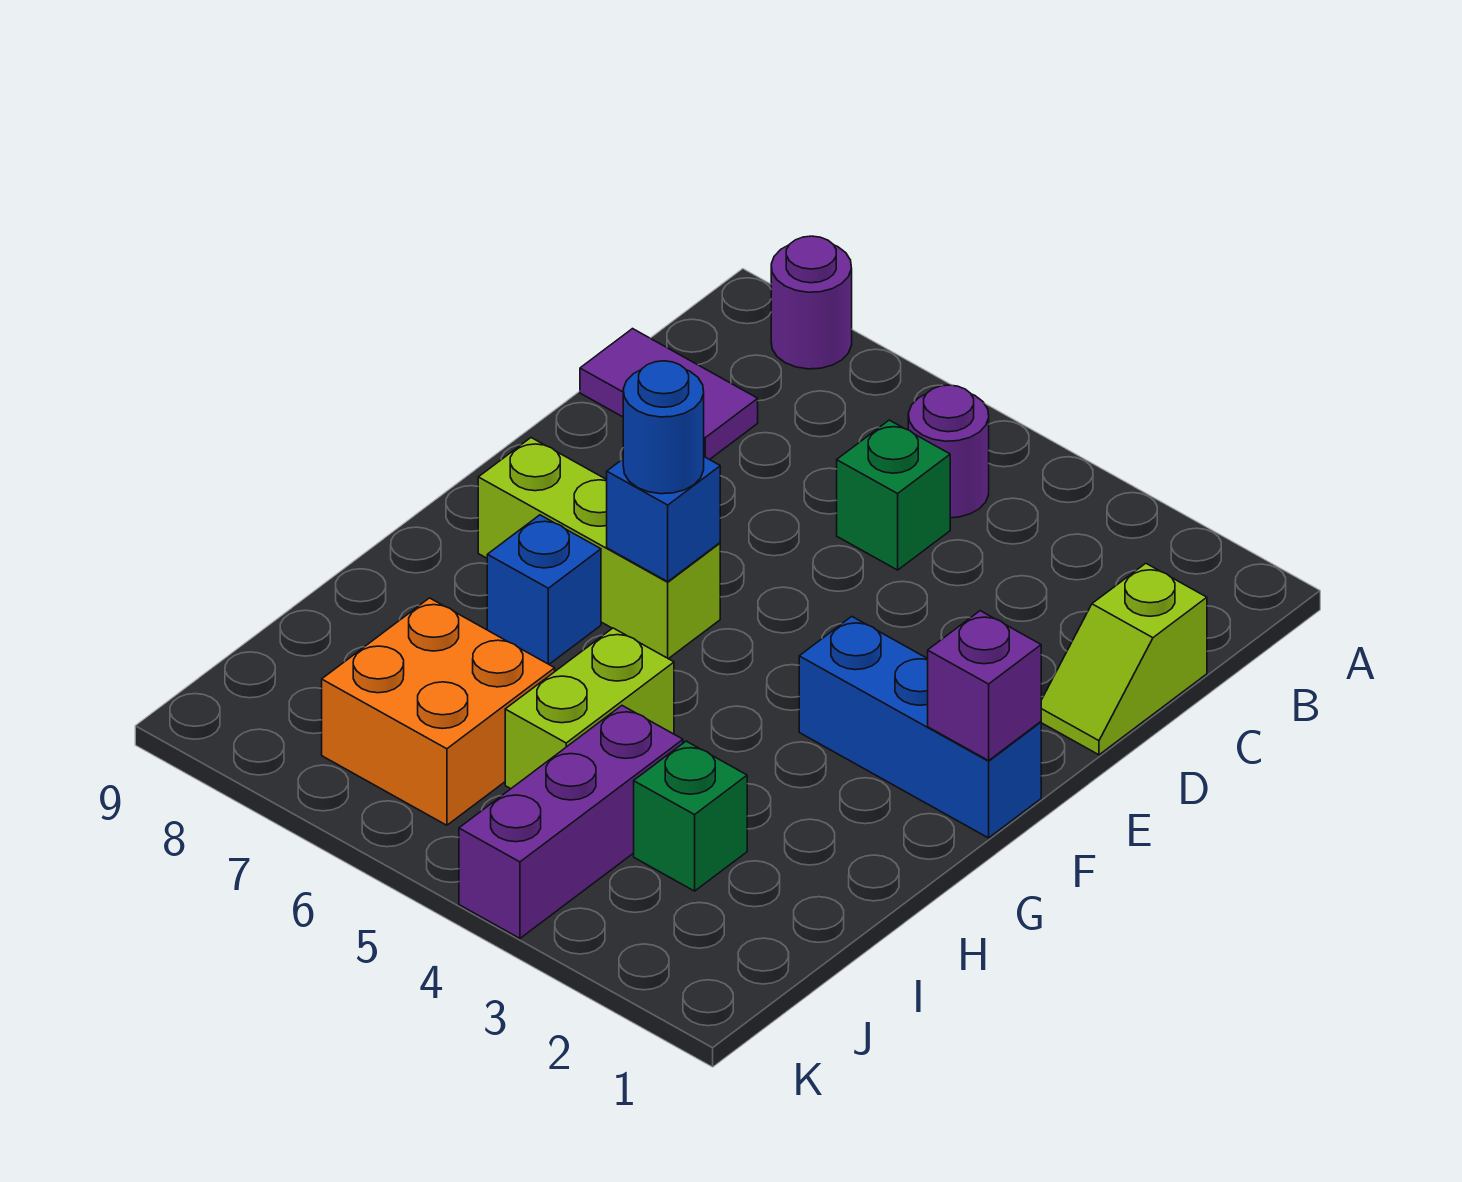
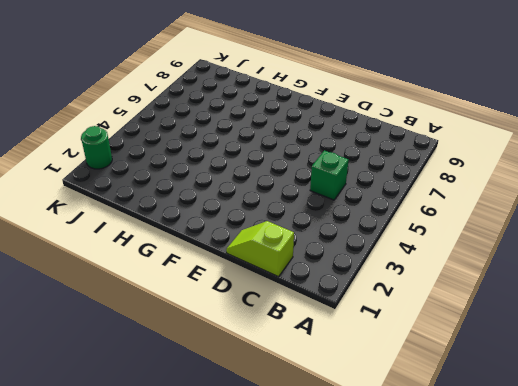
green round brick K2 level 1 -> none
none -> purple round brick A8 level 1
none -> purple round brick B5 level 1
none -> purple tile C8:C9 level 1

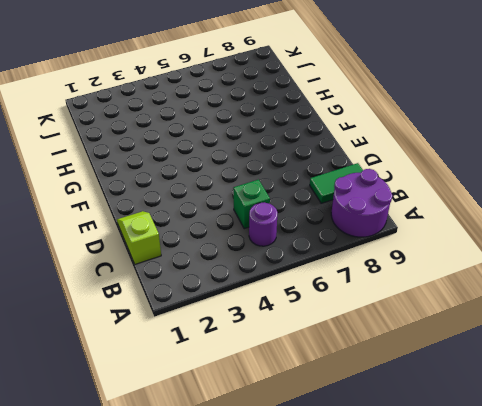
purple round brick A8:B9 level 1 -> purple round brick A8 level 1
green tile C8:C9 level 1 -> purple tile C8:C9 level 1
none -> blue brick F1:F3 level 1
none -> lime brick F6:F8 level 1
none -> blue brick G7 level 1

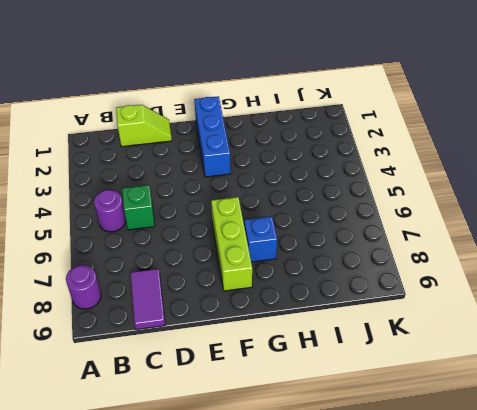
none -> lime brick H5:I5 level 1
none -> green brick I3 level 1
none -> purple brick I4:K4 level 1

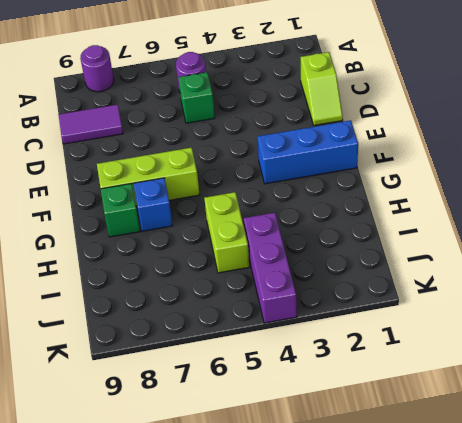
green brick G8 level 1 -> green brick I3 level 1
none -> orange brick I6:J7 level 1
none -> purple brick F1 level 2
none -> blue brick F6 level 2

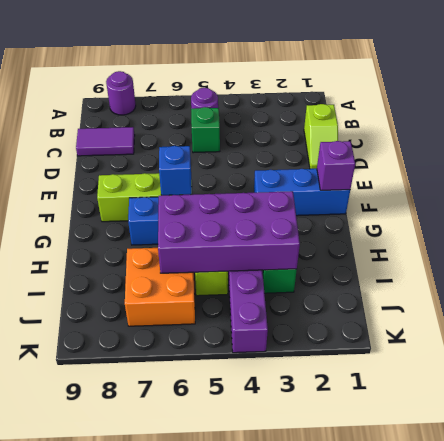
purple brick H3:I6 level 2 -> none
none -> blue round brick F6 level 3

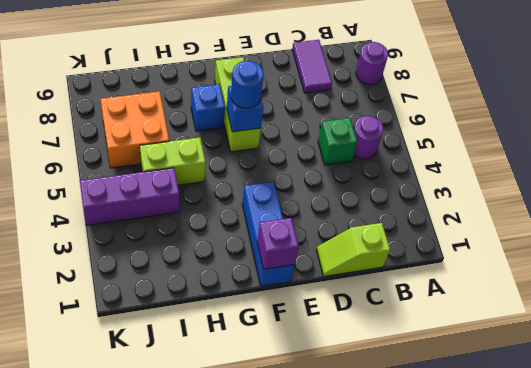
none -> green brick I3 level 1

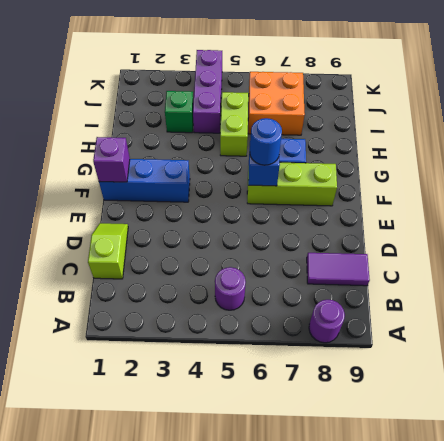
none -> green brick C5 level 1

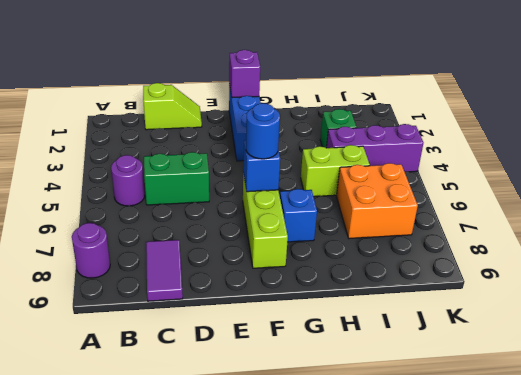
green brick C5:D5 level 1 -> green brick C5 level 1

